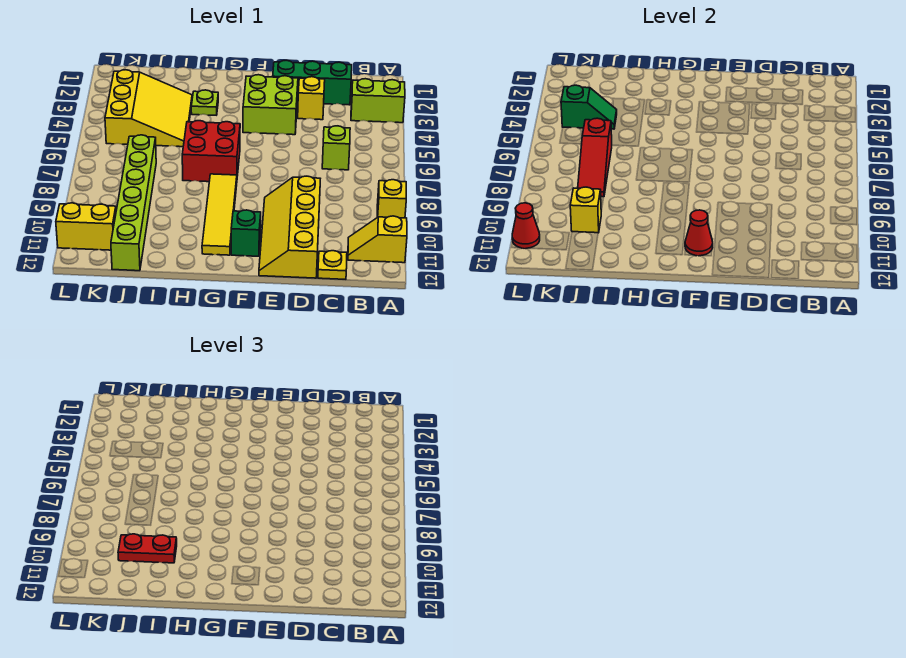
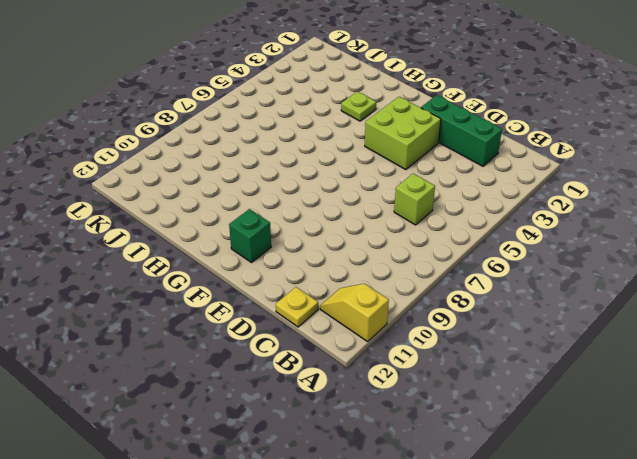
none -> lime brick A3:B3 level 1
none -> yellow brick A9 level 1
none -> yellow brick D3 level 1

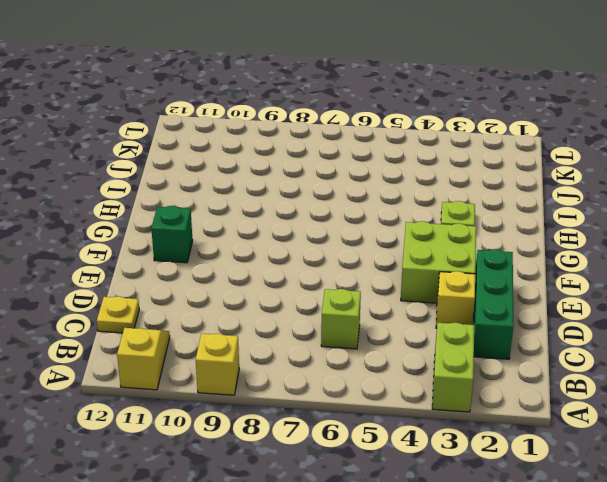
none -> yellow slope D9:E12 level 1 top D
none -> red brick G6:H7 level 1
none -> yellow tile G8:G11 level 1

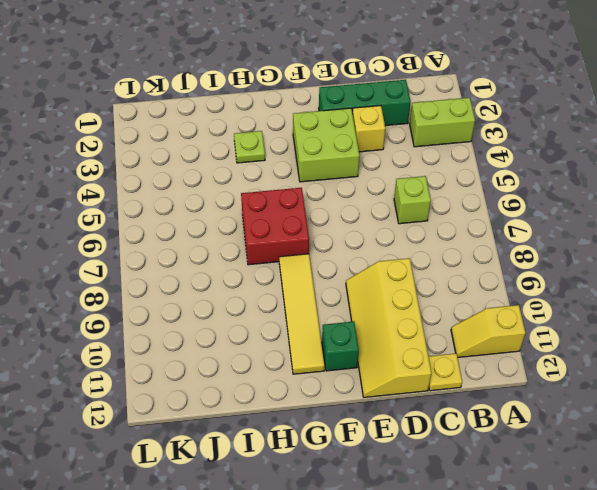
none -> yellow brick A9 level 1
none -> yellow slope I3:K5 level 1 top K
none -> lime brick J7:J12 level 1

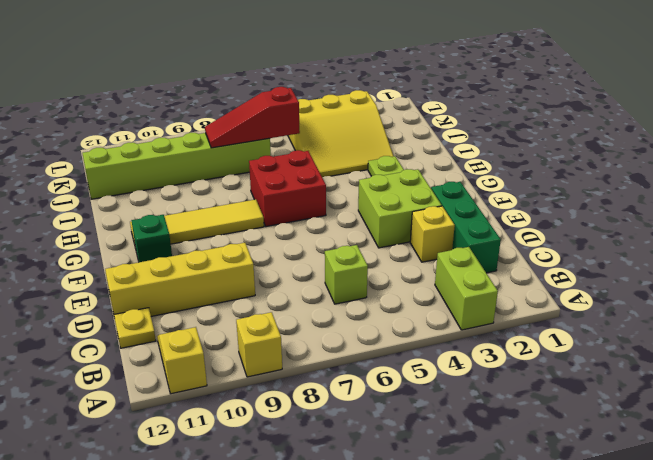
none -> yellow brick K11:L11 level 1
none -> red cone F11 level 2
none -> green slope J4:K4 level 2 top K

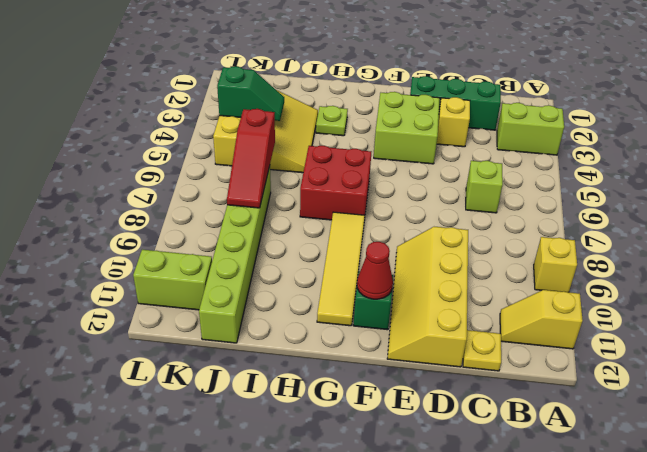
lime brick K11:L11 level 1 -> yellow brick K11:L11 level 1
none -> yellow brick J10 level 2
none -> red cone L11 level 2
none -> red plate I10:J10 level 3

